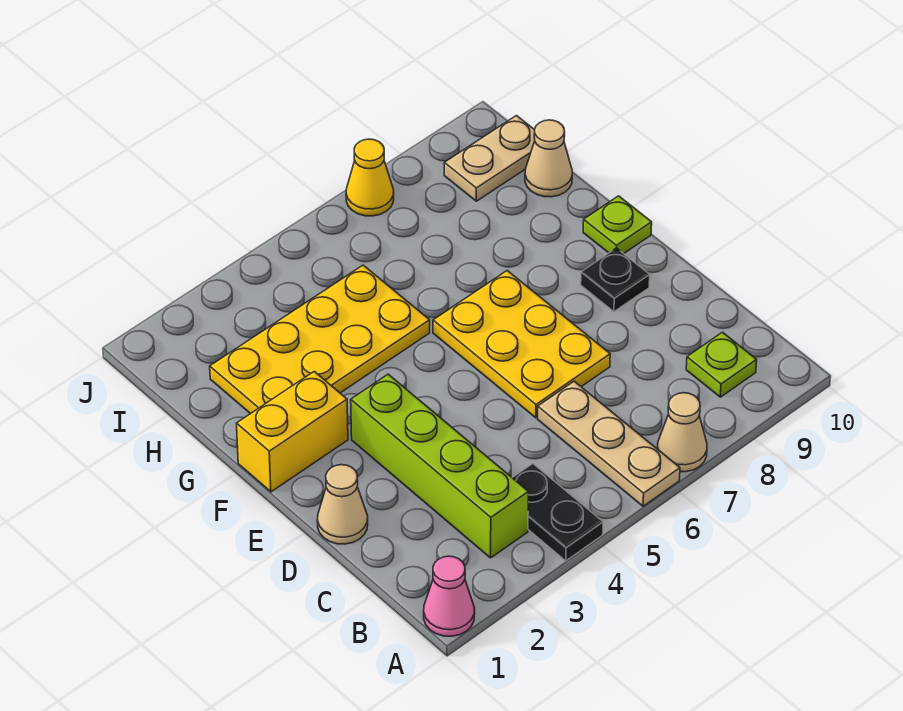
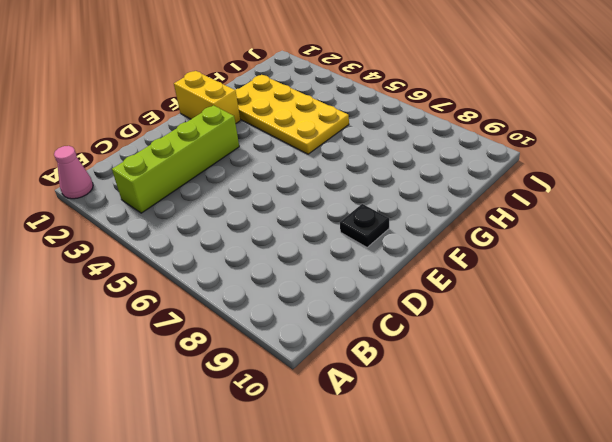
none -> black plate A4:B4 level 1
none -> tan plate A6:C6 level 1
none -> tan cone A7 level 1

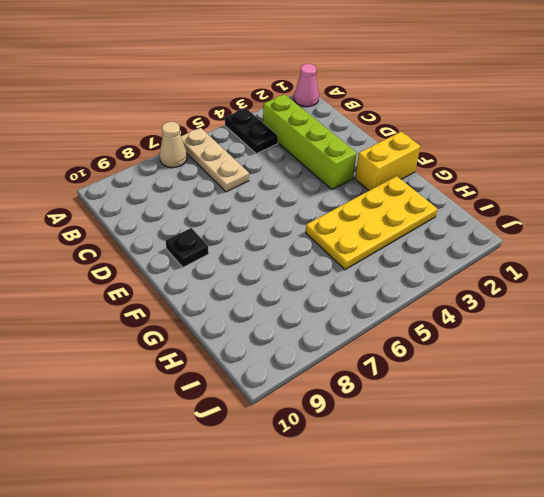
none -> lime plate B9 level 1
none -> tan cone D1 level 1
none -> yellow plate D6:F7 level 1

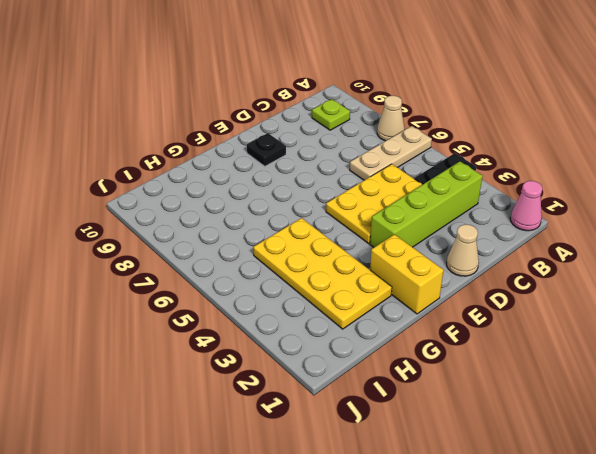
yellow plate C4:E5 level 1 -> yellow plate D6:F7 level 1
none -> lime plate F10 level 1
none -> tan cone H10 level 1
none -> tan plate I9:I10 level 1

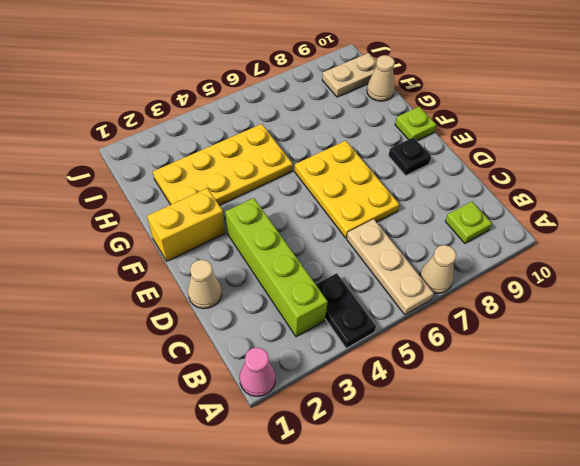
none -> yellow cone J7 level 1

